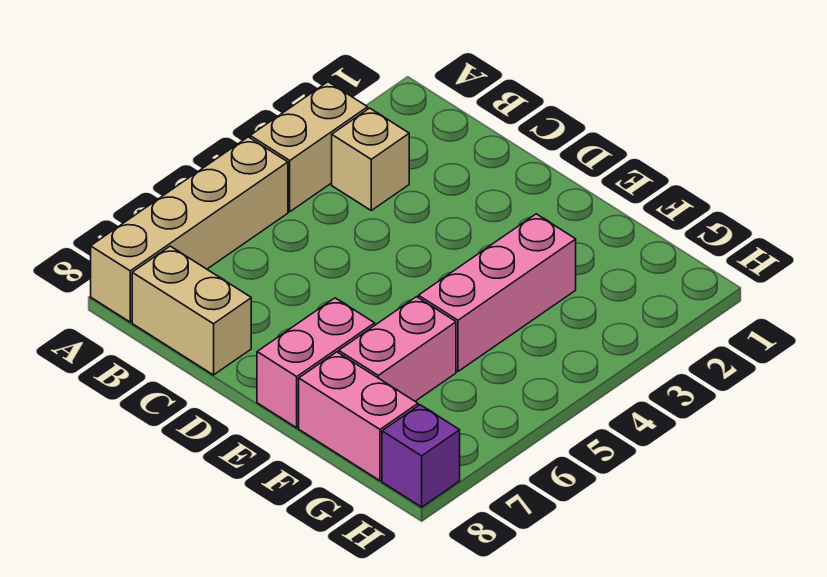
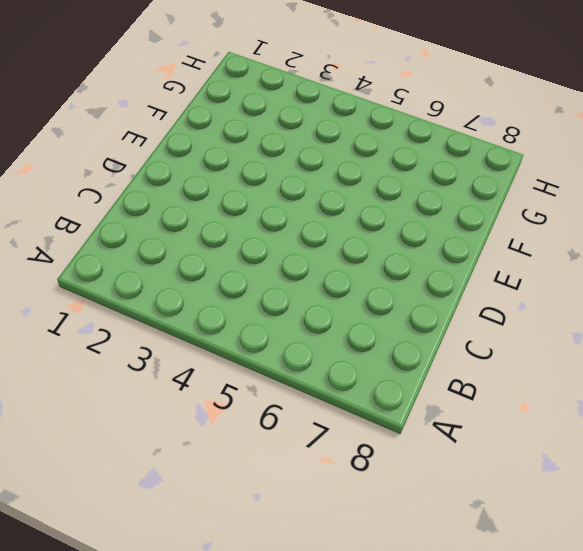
none -> tan brick A3:A4 level 1
none -> tan brick A5:A8 level 1

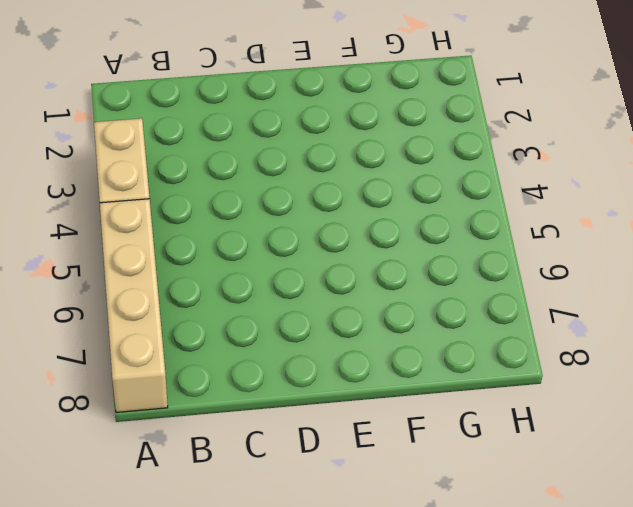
none -> tan brick B3 level 1
none -> tan brick B8:C8 level 1

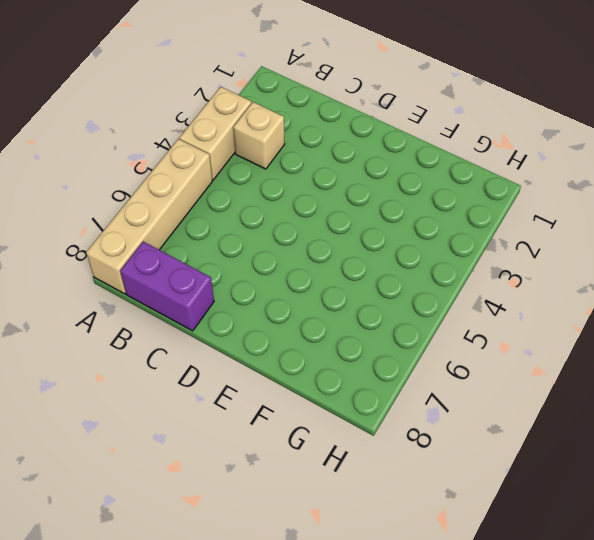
purple brick B8:C8 level 1 -> tan brick B8:C8 level 1
none -> pink brick E7:E8 level 1
none -> pink brick F3:F5 level 1

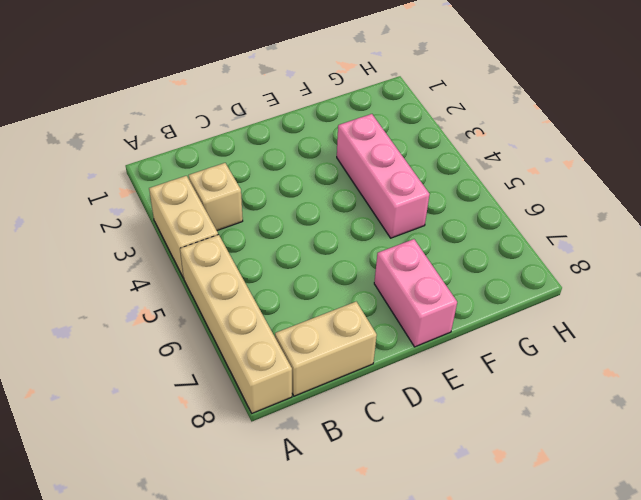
none -> pink brick F6:F7 level 1
none -> pink brick F8:G8 level 1

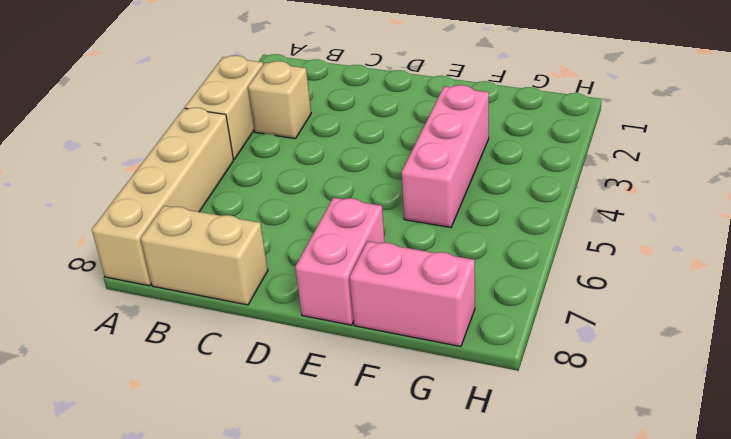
none -> pink brick F6:F7 level 1
none -> purple brick H8 level 1

